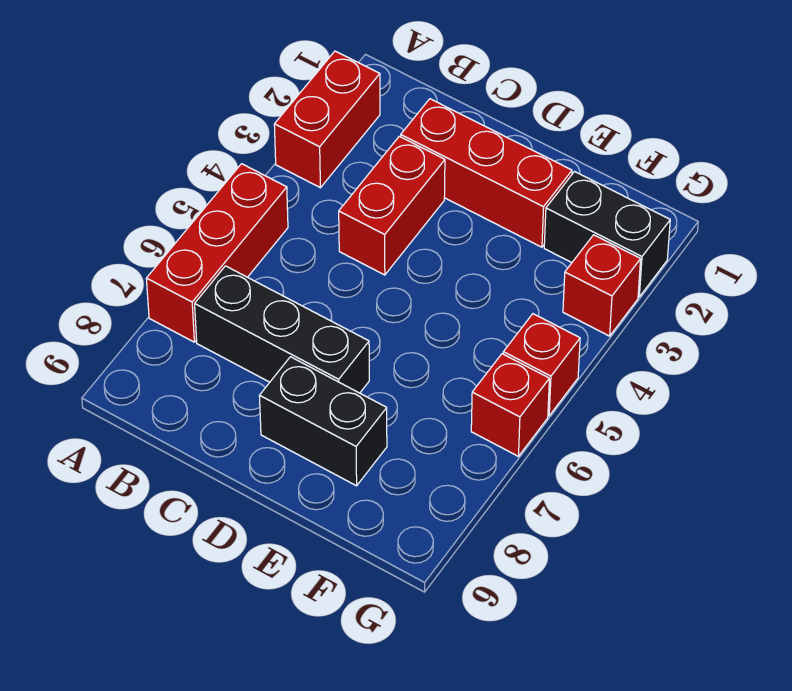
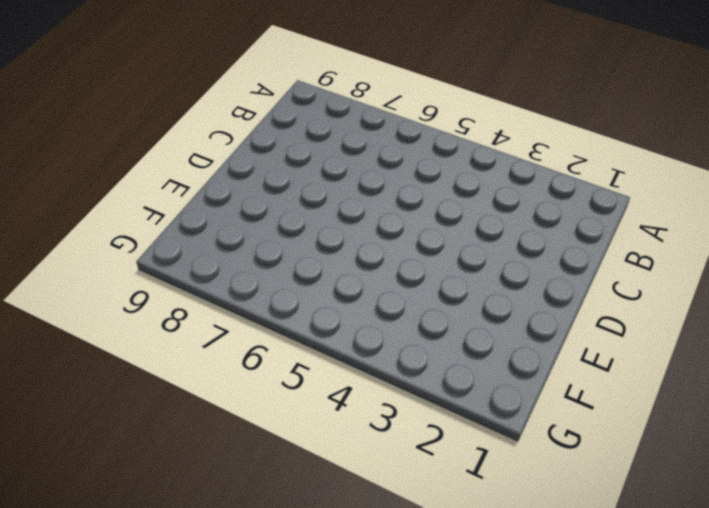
none -> red brick A2:A3 level 1
none -> red brick A5:A7 level 1

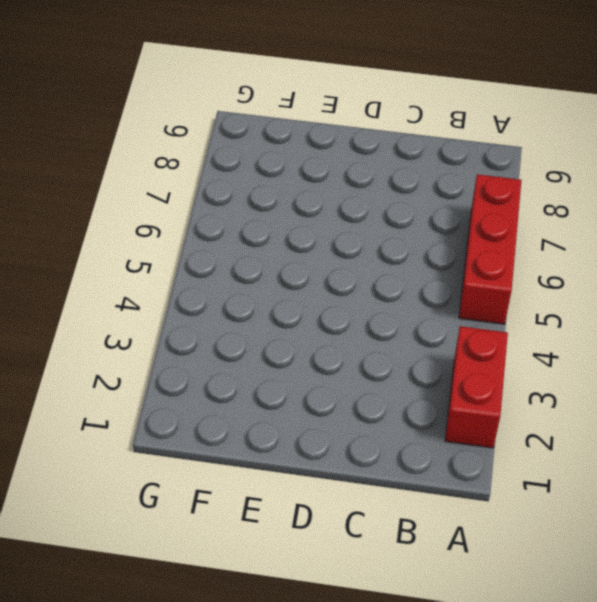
none -> black brick B7:D7 level 1
none -> red brick C2:E2 level 1

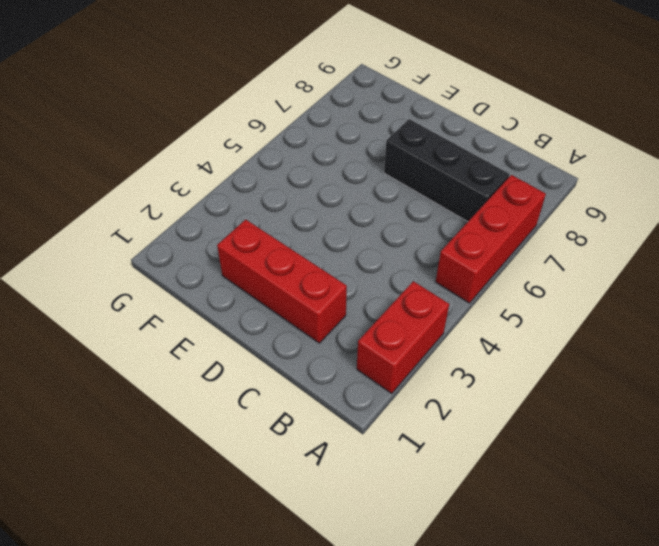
none -> red brick C3:C4 level 1
none -> black brick D8:E8 level 1

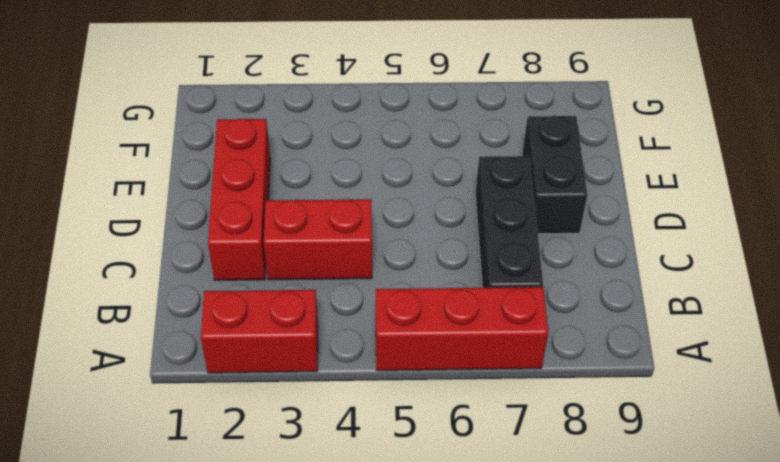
none -> black brick F2:G2 level 1
none -> red brick G3 level 1

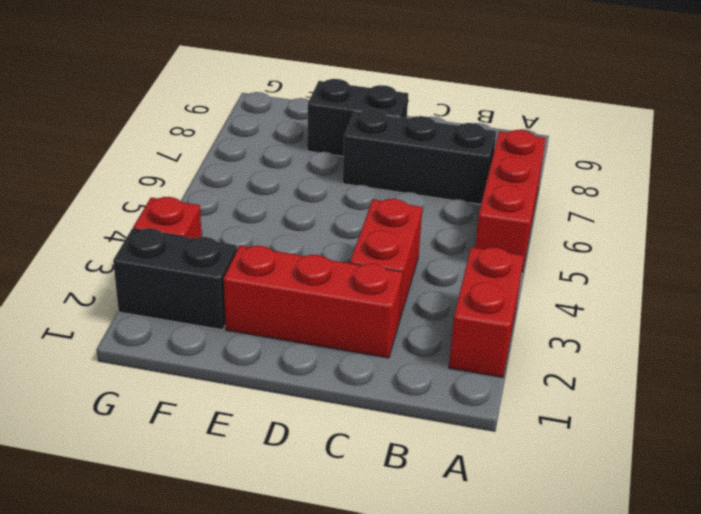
none -> red brick G5 level 1
none -> red brick G6 level 1

